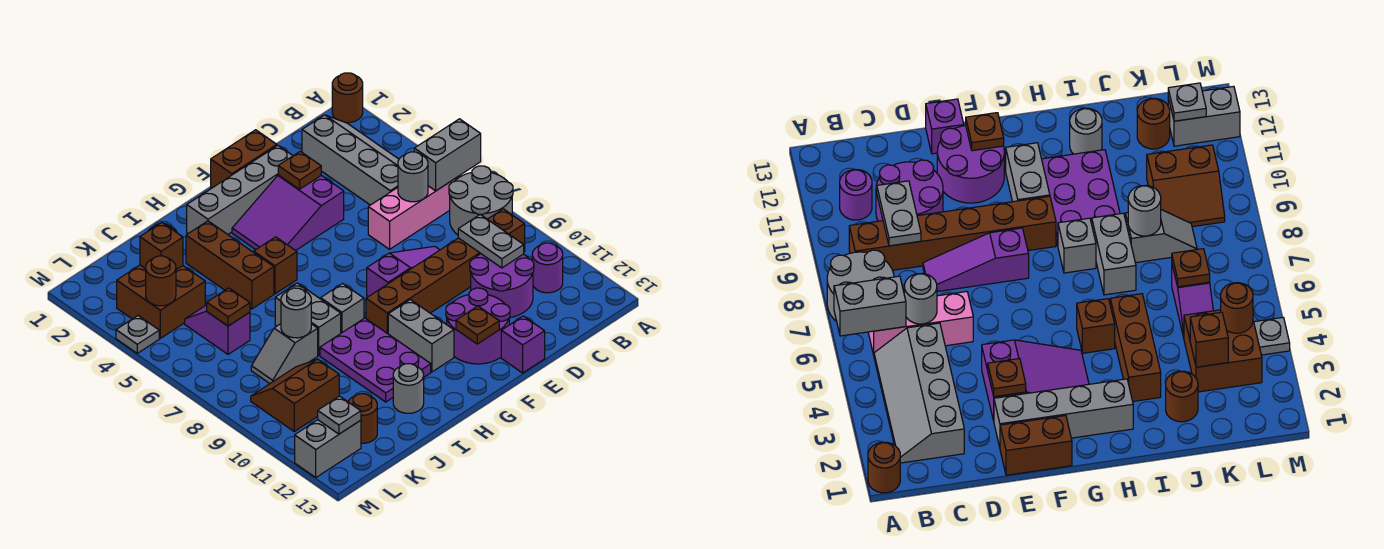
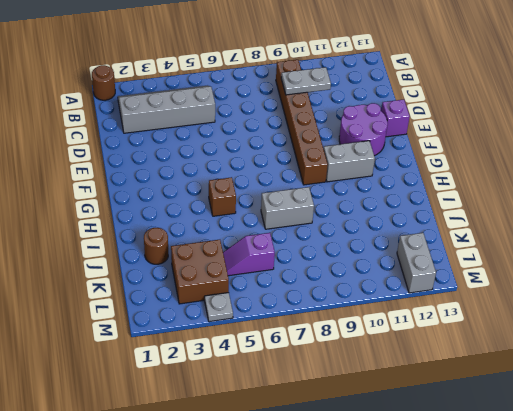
none -> grey round brick A7:B8 level 1
none -> pink brick B6:D6 level 1
none -> purple round brick B11 level 1
none -> purple round brick C10:D11 level 1

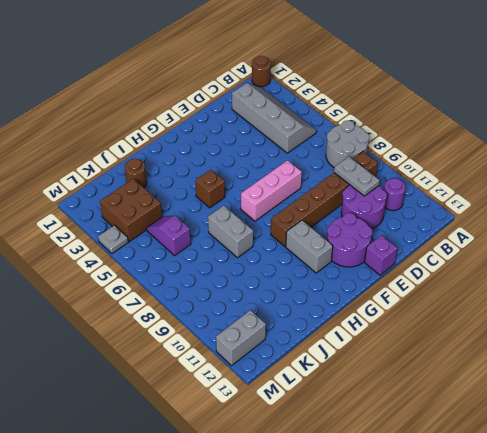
pink brick E7:G7 level 1 -> pink brick B6:D6 level 1
none -> purple slope D8:F8 level 1 top F
none -> brown brick E1:F1 level 1
none -> grey brick E2:H2 level 1
none -> purple slope E3:G4 level 1 top E

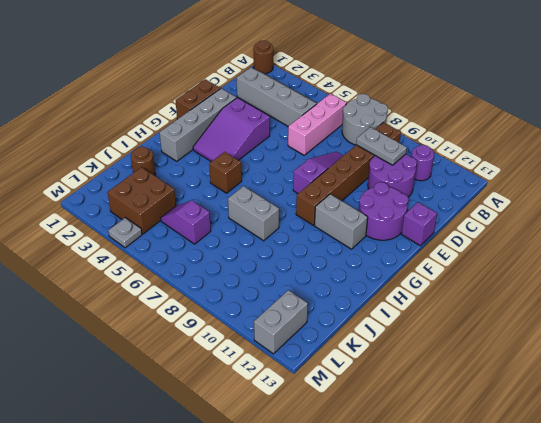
none -> grey brick H8 level 1
none -> purple plate H9:I11 level 1
none -> brown brick I3:I5 level 1
none -> grey round brick I12 level 1

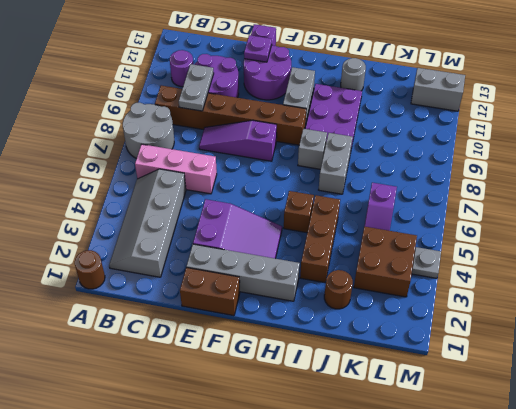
purple plate E12 level 2 -> none
none -> grey slope J8:K8 level 1 top J
none -> brown slope K9:L10 level 1 top 10
none -> brown round brick K12 level 1
none -> grey brick A6:B6 level 2

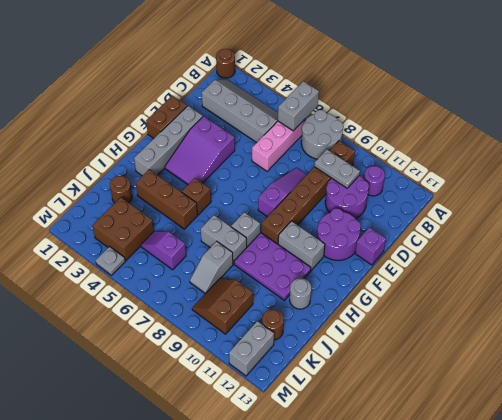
none -> grey round brick C6 level 2
none -> brown plate E3 level 2
none -> brown plate F12 level 2
none -> grey round brick J8 level 2

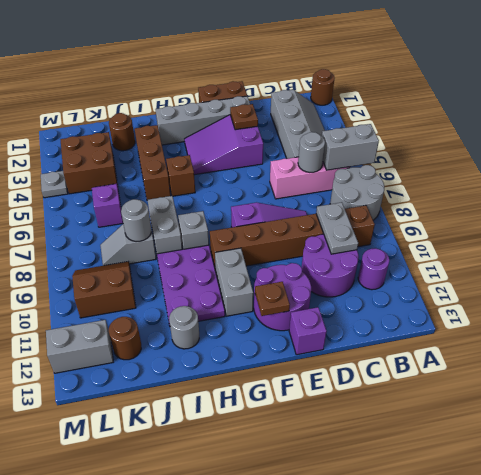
none -> brown brick K3 level 2
none -> brown plate K6 level 2
none -> brown round brick L4 level 2
none -> grey plate L12 level 2

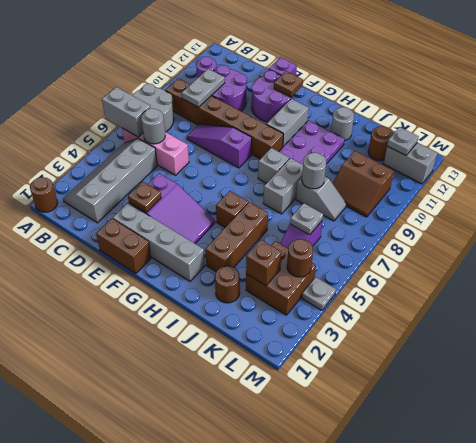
grey plate K6 level 2 -> brown plate K6 level 2

